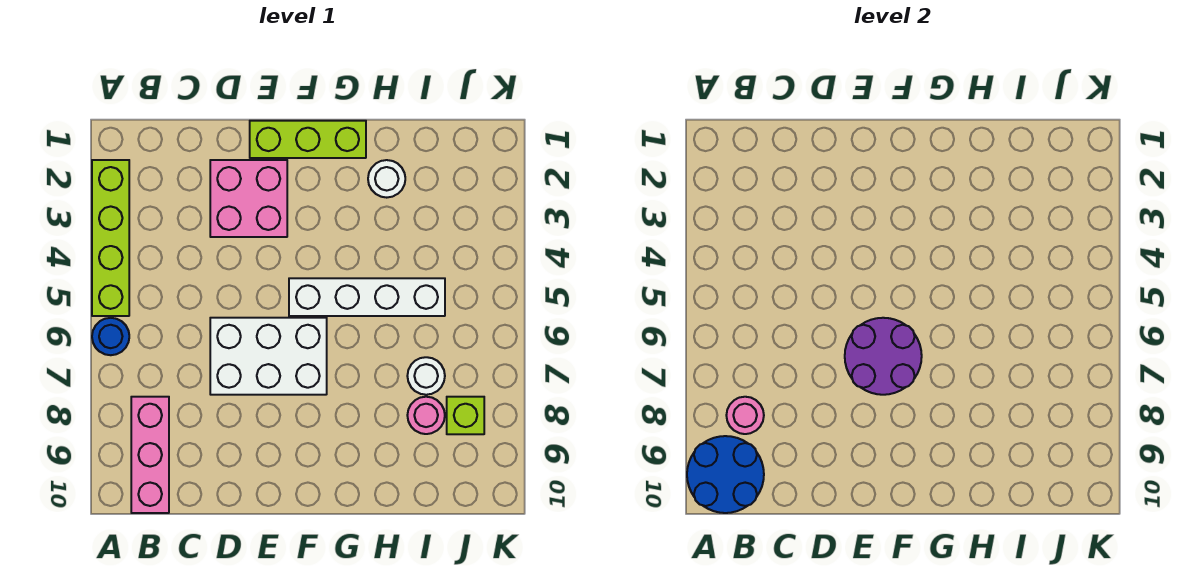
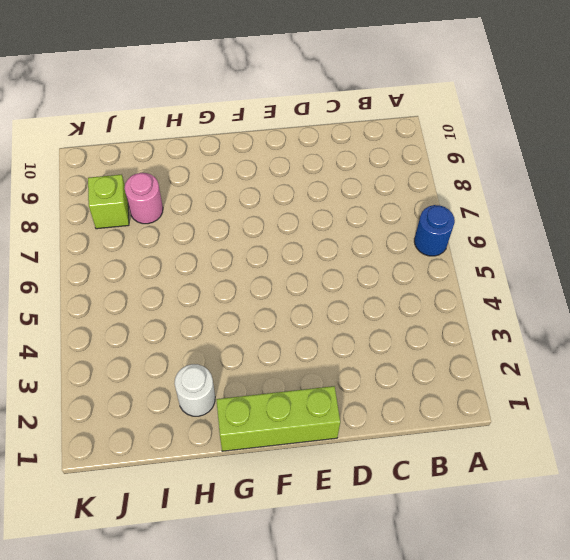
none -> lime brick A2:A5 level 1
none -> pink brick B8:B10 level 1
none -> pink brick D2:E3 level 1

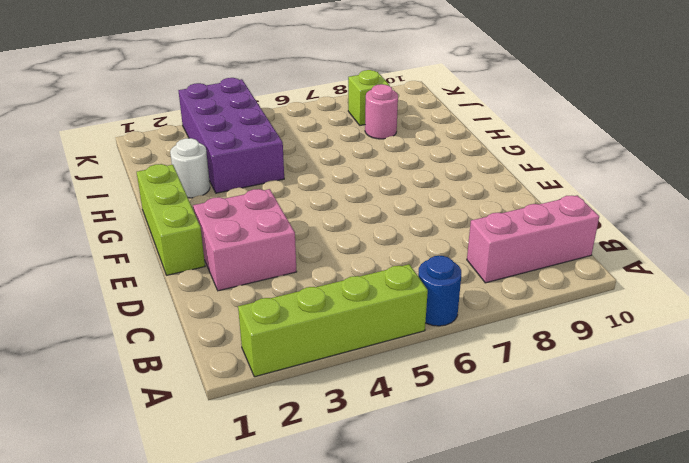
purple brick H3:K4 level 1 -> none
none -> white brick D6:F7 level 1
none -> white brick F5:I5 level 1
none -> white round brick I7 level 1

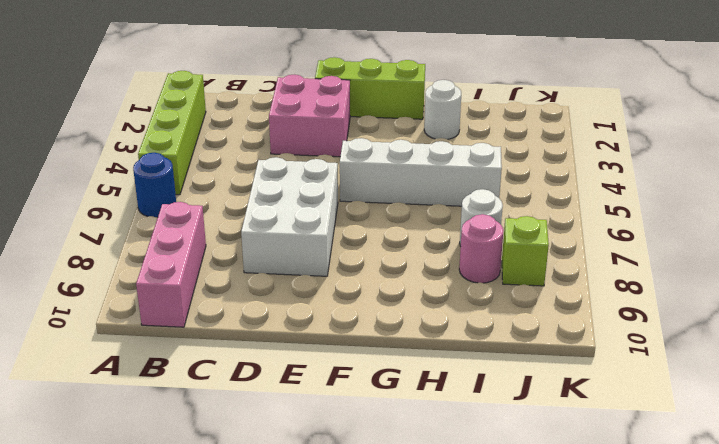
white brick D6:E8 level 1 -> white brick D6:F7 level 1
none -> blue round brick A9:B10 level 2
none -> pink round brick B8 level 2
none -> purple round brick E6:F7 level 2

